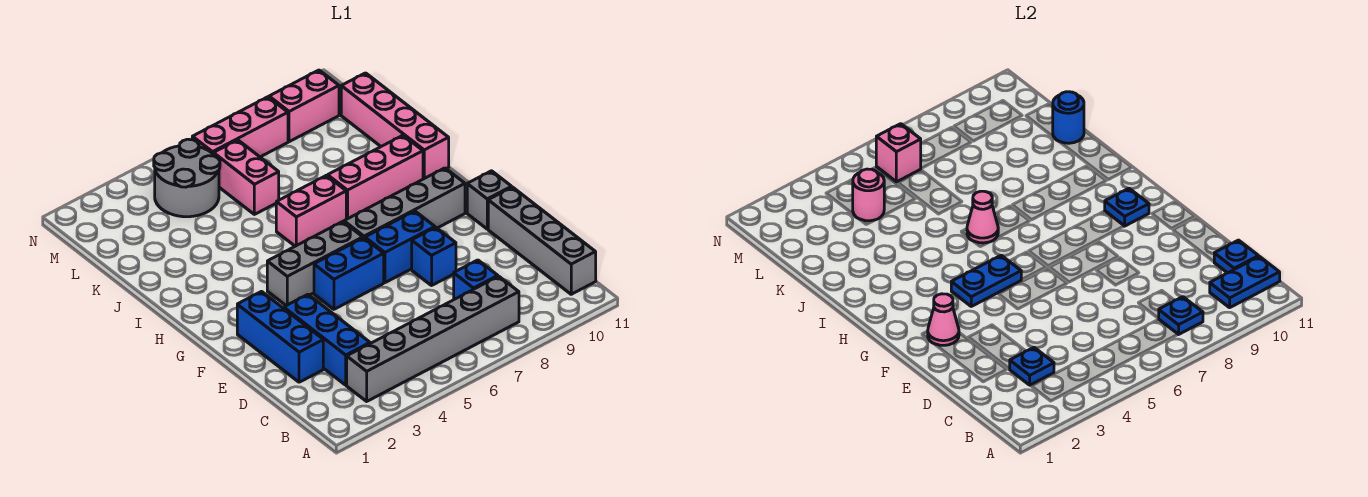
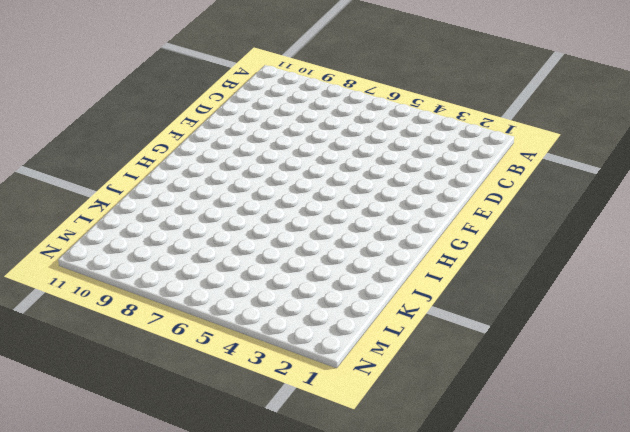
none -> grey brick B3:B8 level 1
none -> grey brick B11:E11 level 1
none -> blue brick C3:E3 level 1

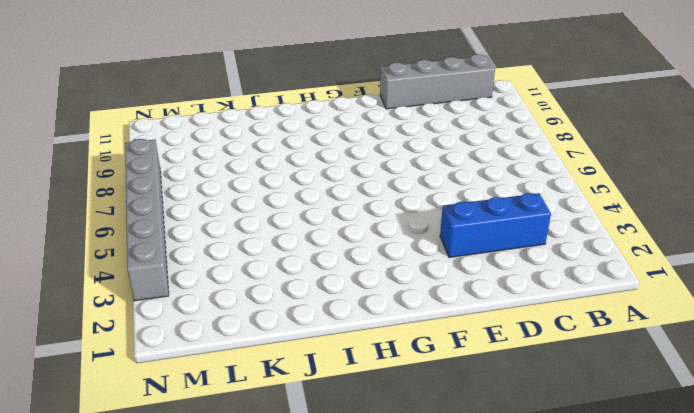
grey brick N3:N8 level 1 -> grey brick B3:B8 level 1
none -> blue brick C8 level 1
none -> blue brick D2:F2 level 1
none -> blue brick E8 level 1

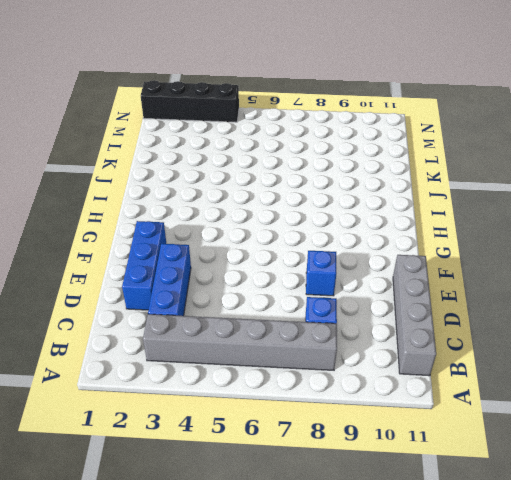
black brick N1:N4 level 1 -> none
none -> blue brick F5:F6 level 1
none -> blue brick F7:F8 level 1
none -> grey brick F11 level 1

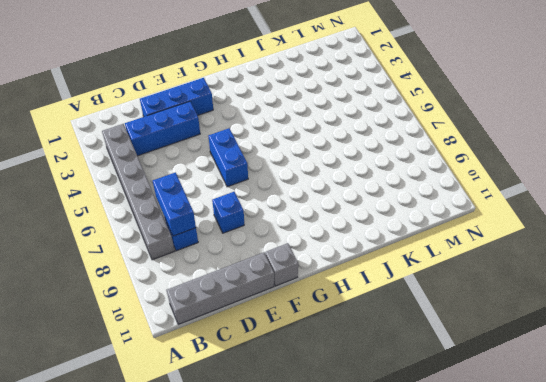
blue brick C7:C8 level 2 -> blue brick F7:F8 level 1
none -> grey brick G4:G6 level 1
none -> grey brick G7:G10 level 1
none -> pink brick I6:I7 level 1

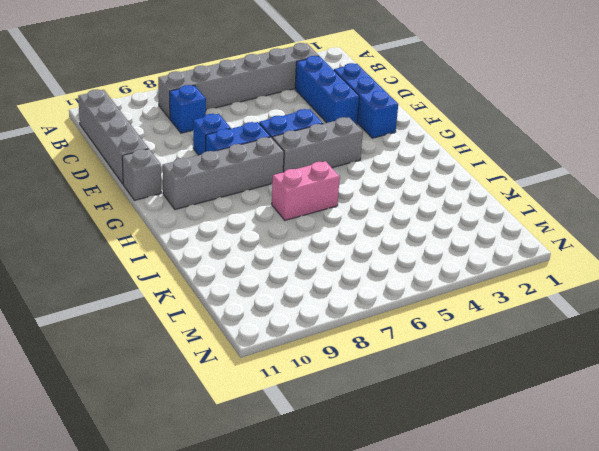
none -> pink brick I8:I10 level 1
none -> pink brick I11:L11 level 1
none -> pink brick K6:L6 level 1

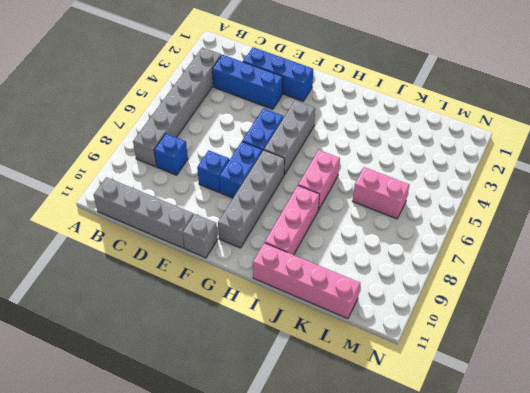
none -> grey round brick L4:M5 level 1
none -> pink brick M6:M8 level 1
none -> pink brick M9:M10 level 1

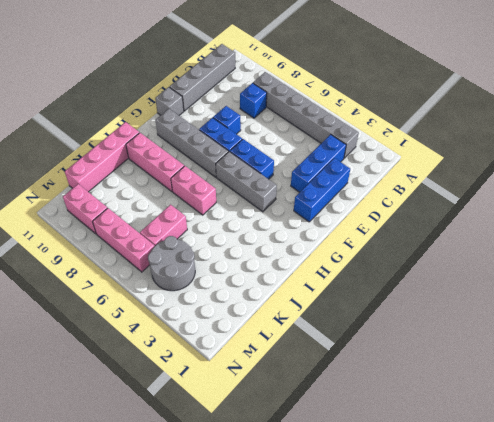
none -> blue plate B8 level 2
none -> blue plate B10:B11 level 2
none -> blue plate C3 level 2

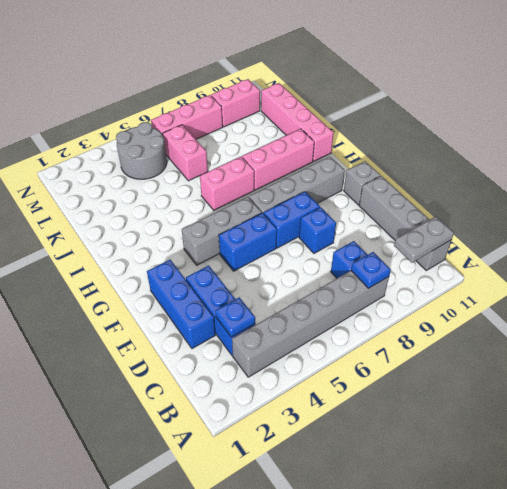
grey plate B10:B11 level 2 -> blue plate B10:B11 level 2
none -> blue plate C11 level 2
none -> pink cone F2 level 2
none -> blue plate G4:G5 level 2

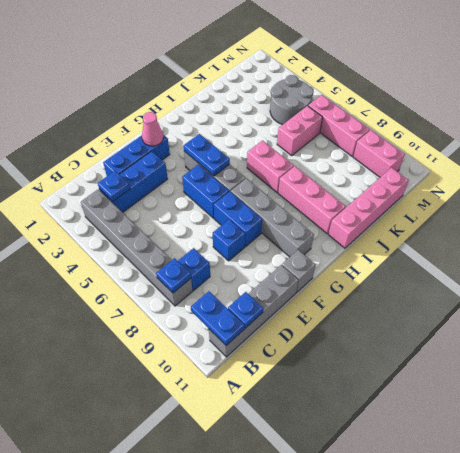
none -> blue plate G10 level 2
none -> pink cone I6 level 2
none -> blue round brick K11 level 2

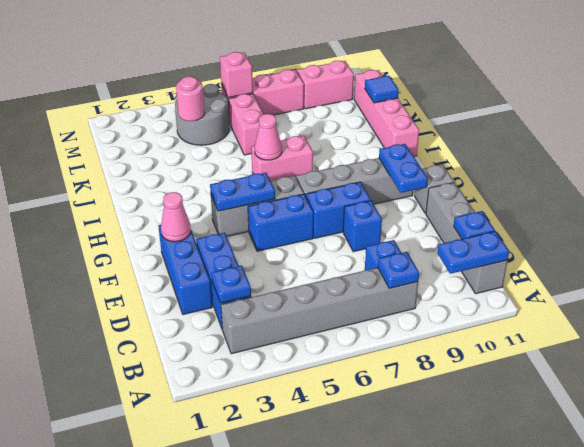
blue plate F10:G10 level 2 -> blue plate G10 level 2
blue tile K11 level 2 -> blue round brick K11 level 2
none -> pink brick I8:I10 level 1

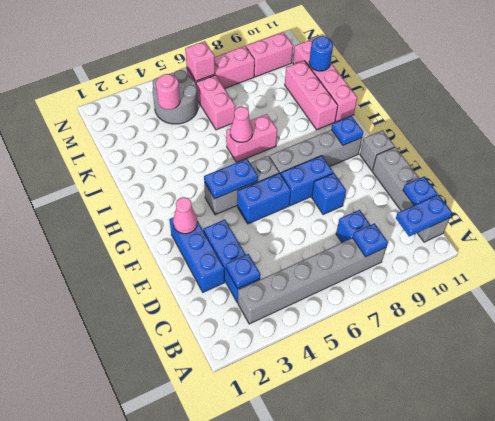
pink brick I10:K10 level 1 -> pink brick I8:I10 level 1

